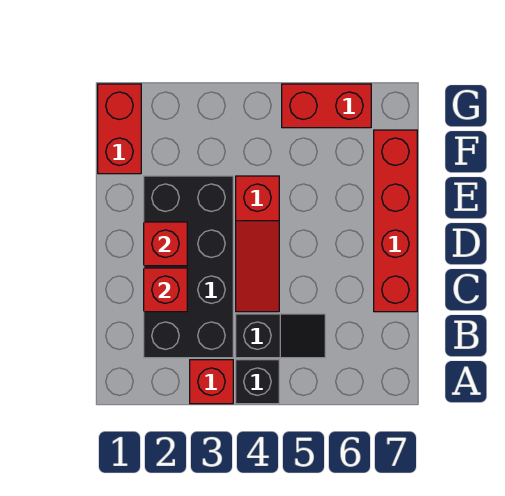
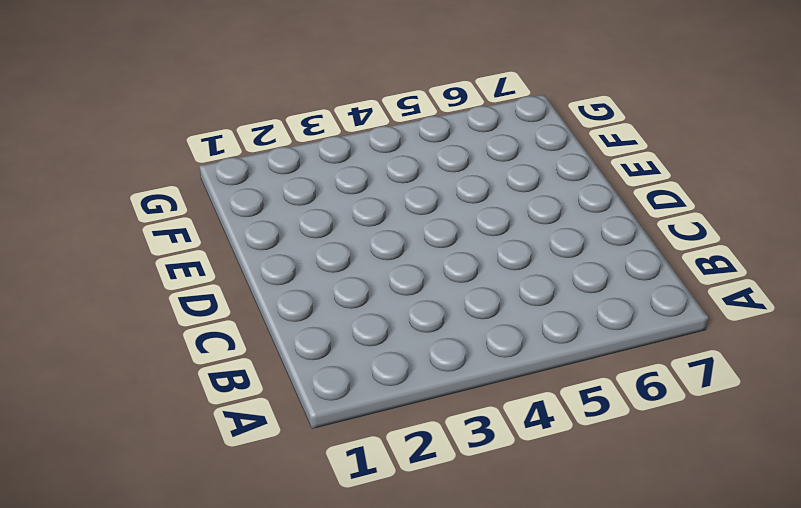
none -> red brick A3 level 1
none -> black brick A4 level 1

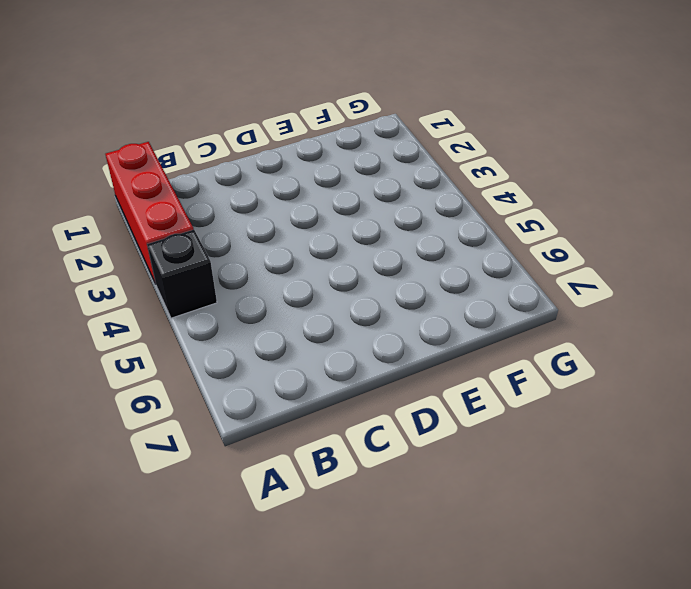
red brick A1:A3 level 1 -> red brick A3 level 1
none -> black brick B2:E3 level 1
none -> black slope B4:B5 level 1 top 4

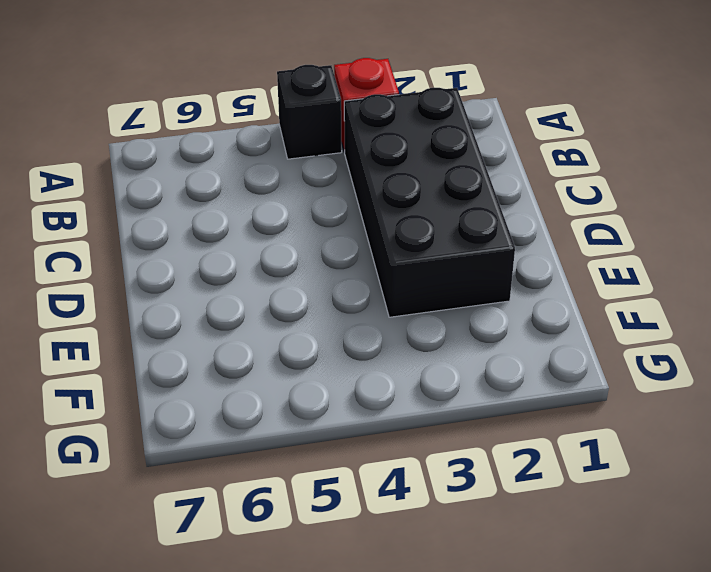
none -> black slope B4:B5 level 1 top 4
none -> red slope C4:E4 level 1 top E

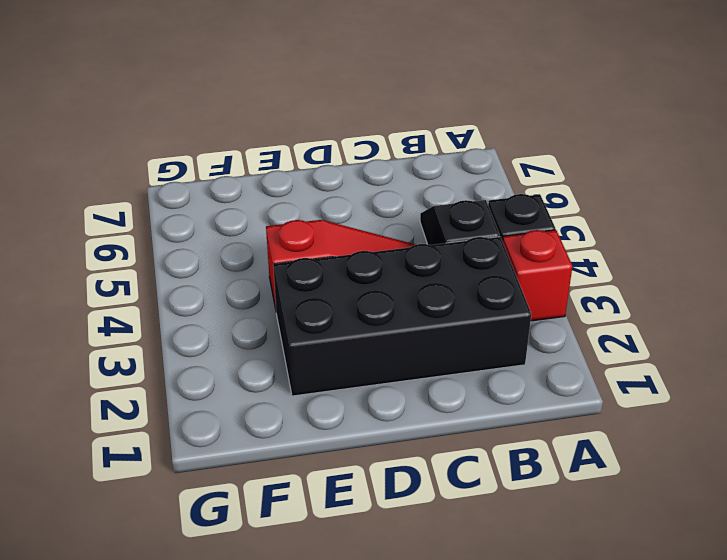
none -> red brick C7:F7 level 1
none -> red brick F1:G1 level 1

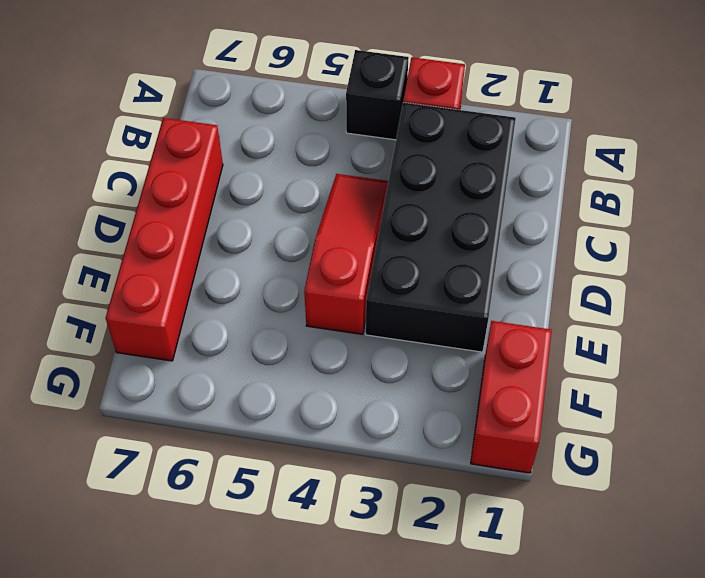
none -> black slope B4:B5 level 1 top 4
none -> red brick G5:G6 level 1

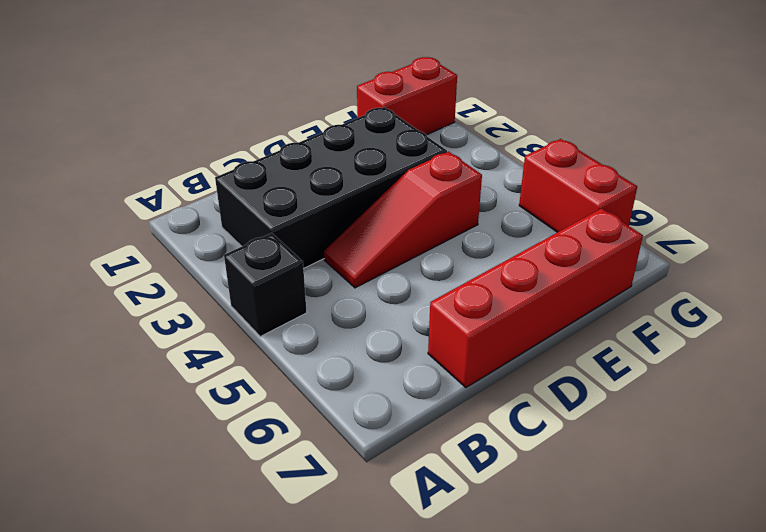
none -> red brick A3 level 1
none -> black slope B4:B5 level 1 top 4

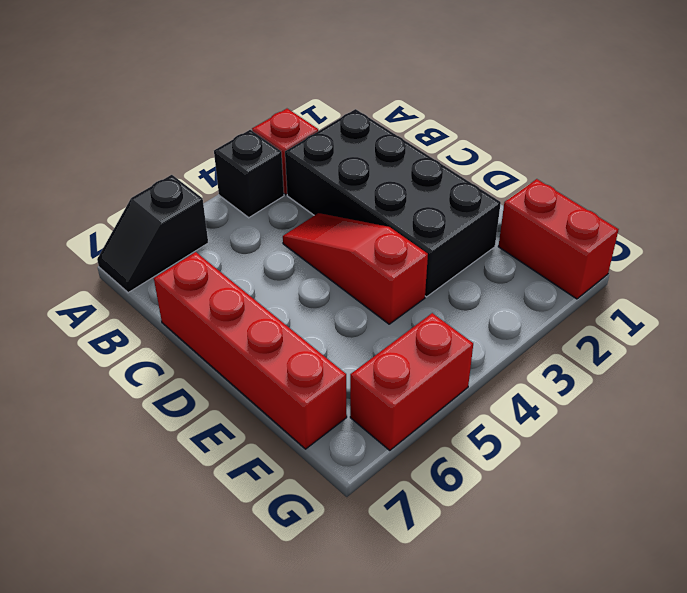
black slope A6:A7 level 1 top 6 -> black slope B4:B5 level 1 top 4
none -> red brick C2 level 2
none -> red brick D2 level 2

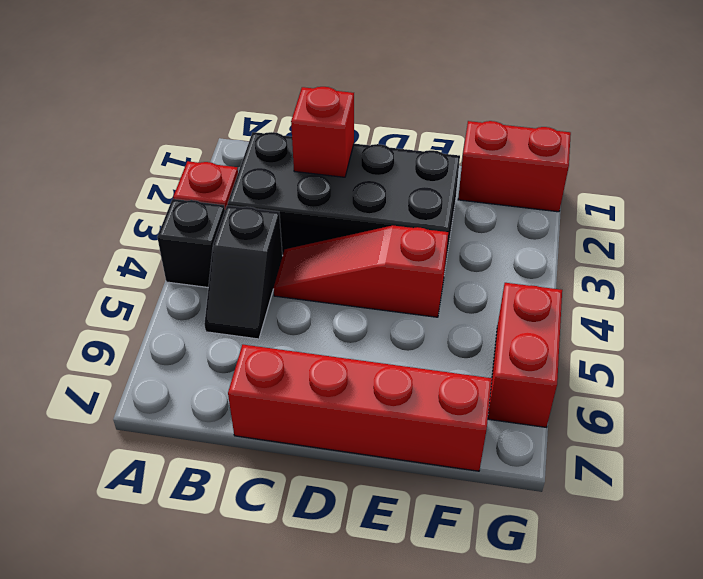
none -> red brick D2 level 2

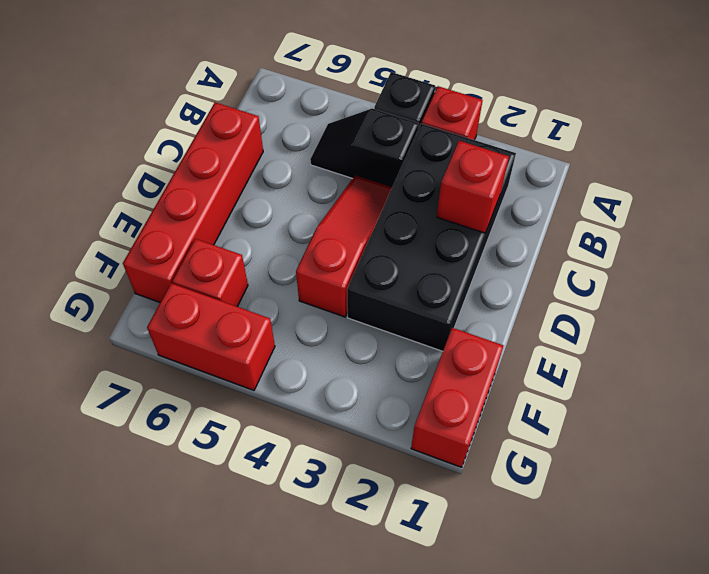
red brick F6 level 1 -> red brick D2 level 2

